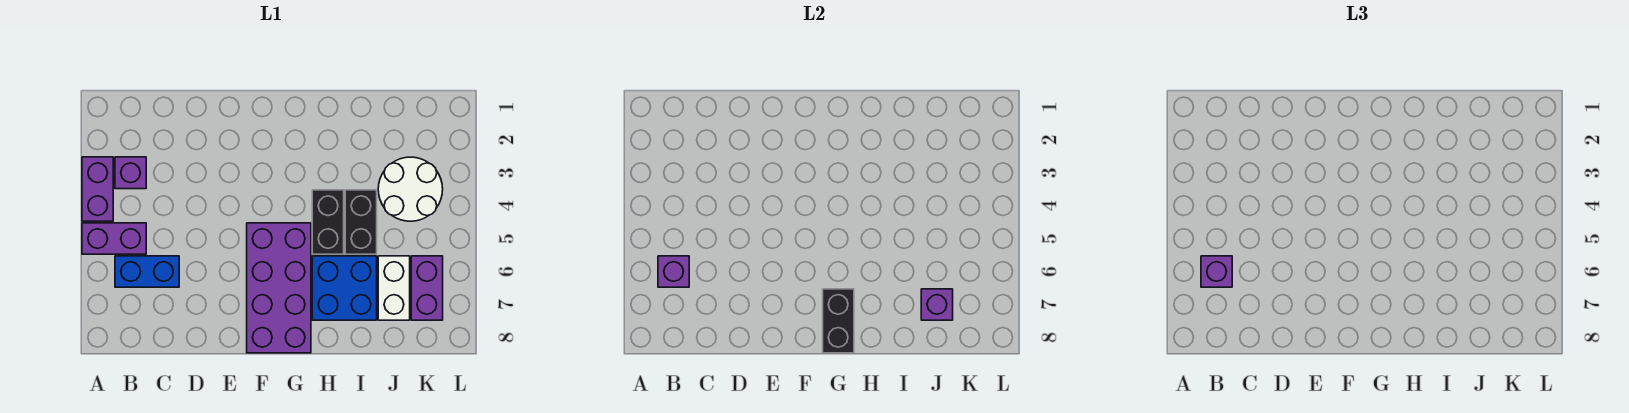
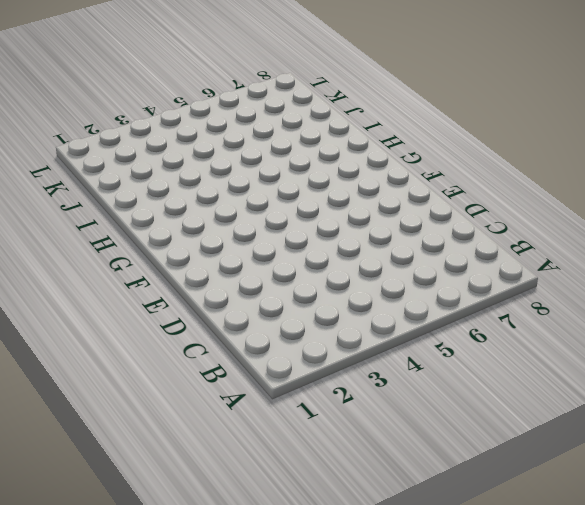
none -> purple brick A3:A4 level 1
none -> purple brick A5:B5 level 1
none -> purple brick B3 level 1

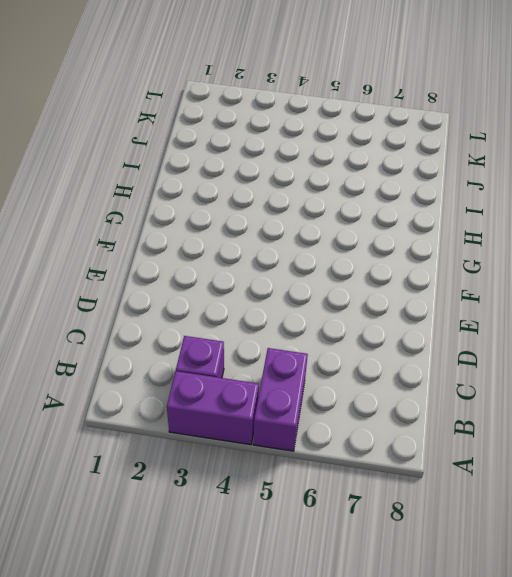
none -> blue brick B6:C6 level 1
none -> purple brick F5:G8 level 1
none -> black brick H4:H5 level 1

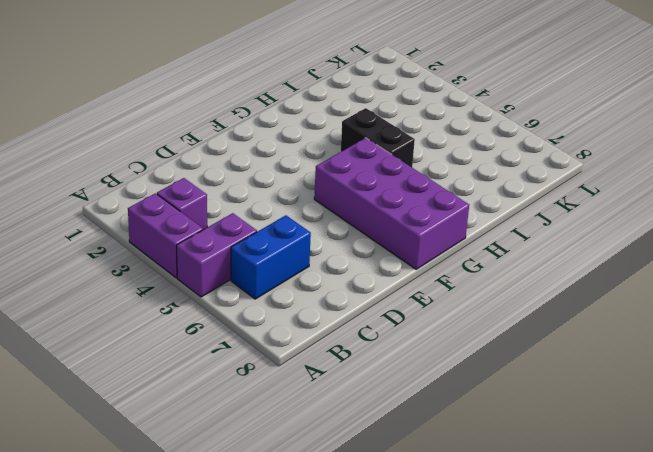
none -> blue brick H6:I7 level 1
none -> black brick I4:I5 level 1
none -> white round brick J3:K4 level 1

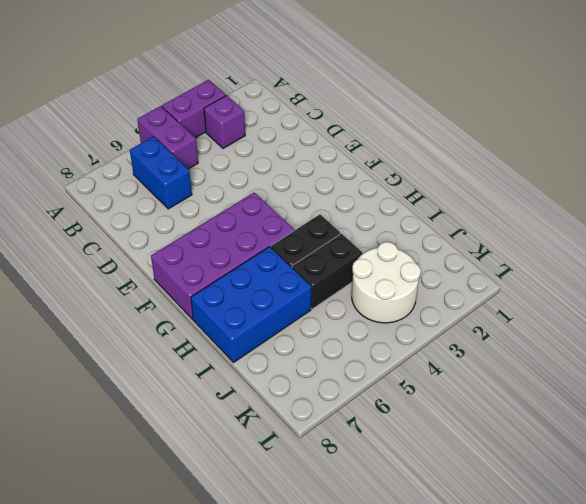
blue brick H6:I8 level 1 -> blue brick H6:I7 level 1
none -> white brick J6:J7 level 1
none -> purple brick K6:K7 level 1
none -> purple brick B6 level 2

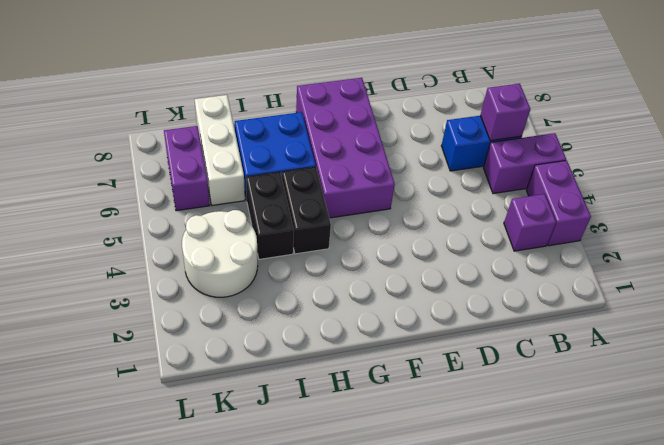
white brick J6:J8 level 1 -> white brick J6:J7 level 1
none -> black brick G7:G8 level 2
none -> purple brick J7 level 2
none -> purple brick B6 level 3

